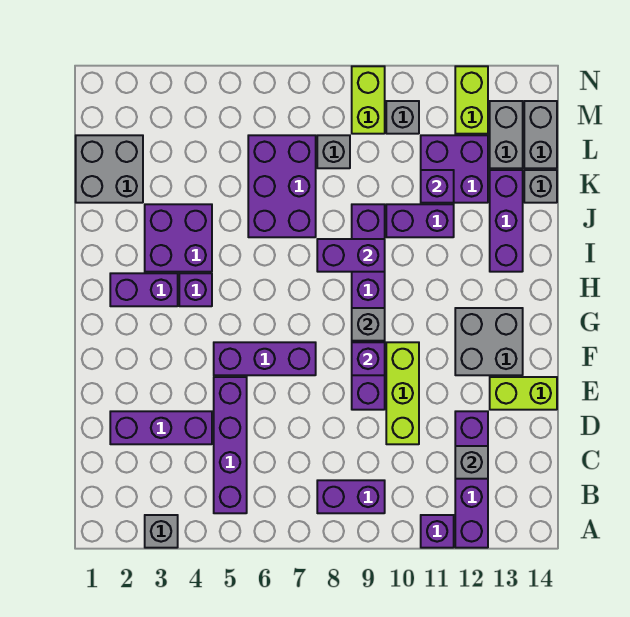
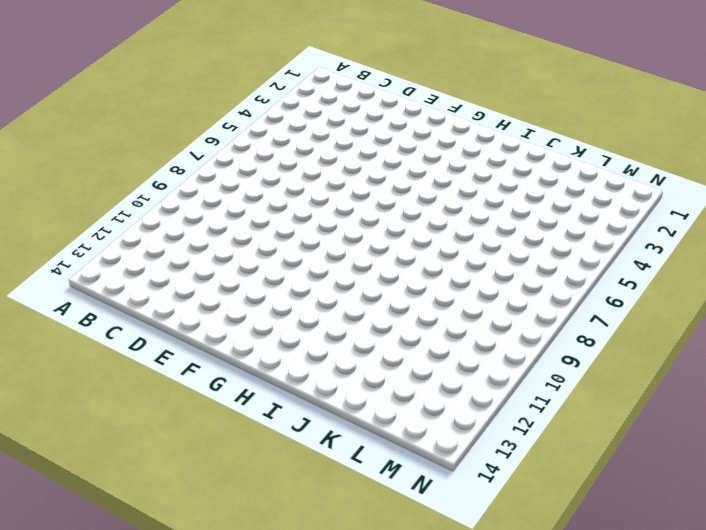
none -> grey brick A3 level 1
none -> purple brick A11 level 1
none -> purple brick A12:D12 level 1
none -> purple brick B5:E5 level 1

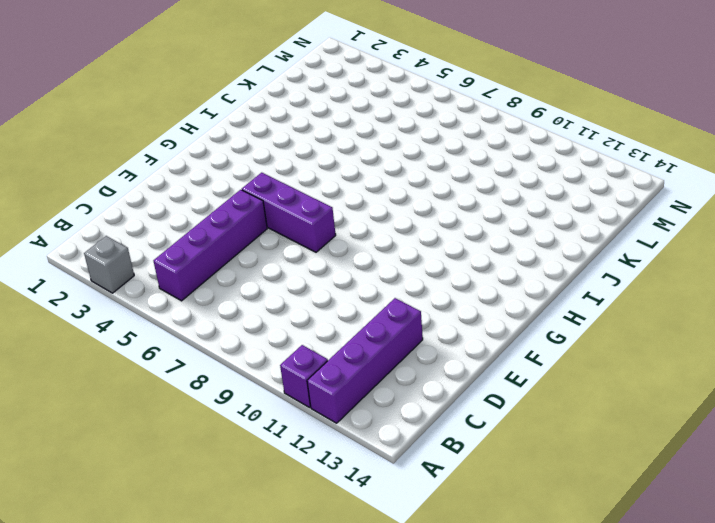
none -> purple brick B8:B9 level 1
none -> purple brick D2:D4 level 1
none -> lime brick D10:F10 level 1
none -> purple brick E9:J9 level 1

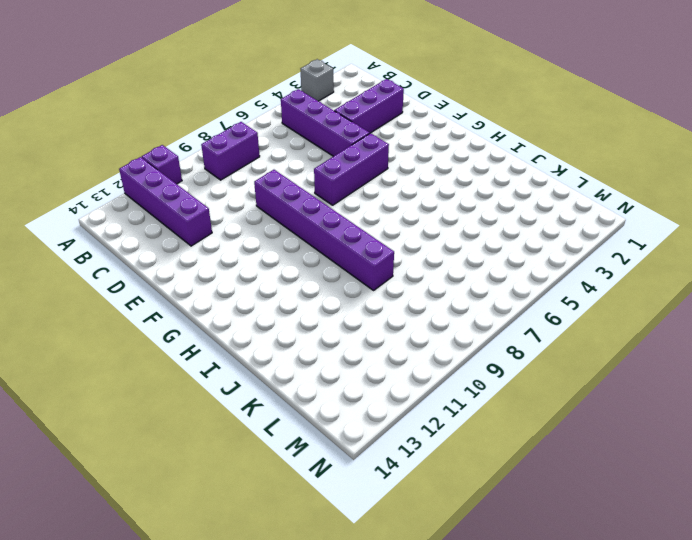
none -> lime brick D10:F10 level 1
none -> lime brick E13:E14 level 1
none -> grey brick F12:G13 level 1
none -> purple brick H2:H3 level 1

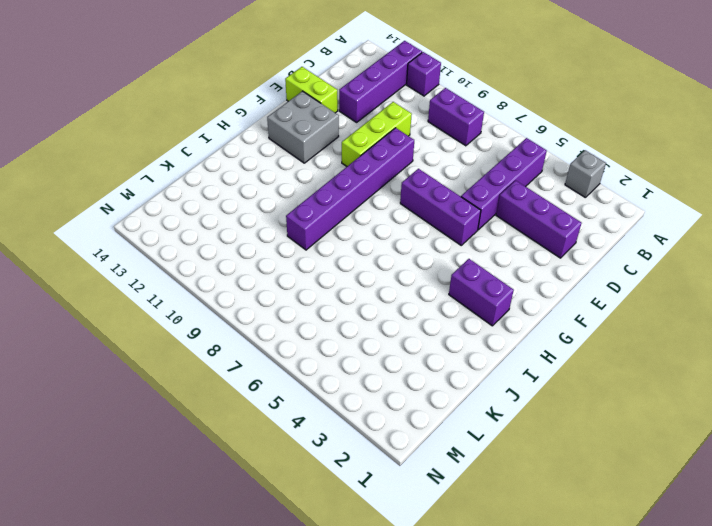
none -> purple brick H4 level 1
none -> purple brick I3:J4 level 1
none -> purple brick I13:K13 level 1
none -> purple brick J6:L7 level 1

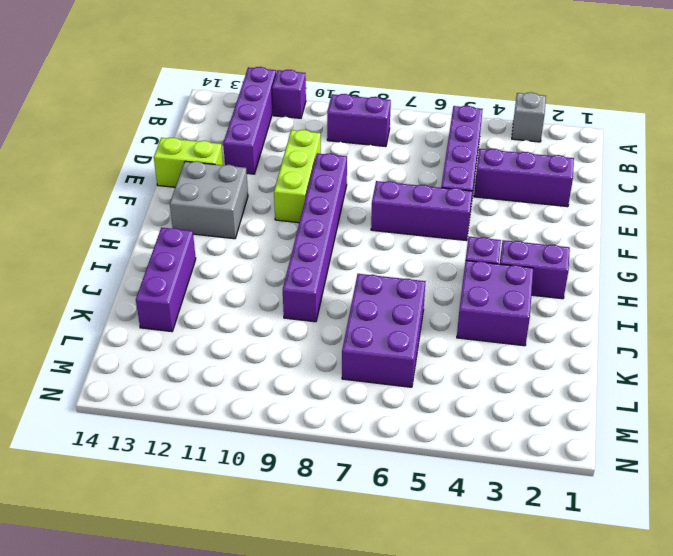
none -> purple brick J10:J11 level 1
none -> grey brick K1:L2 level 1
none -> purple brick K11:L12 level 1
none -> grey brick K14 level 1

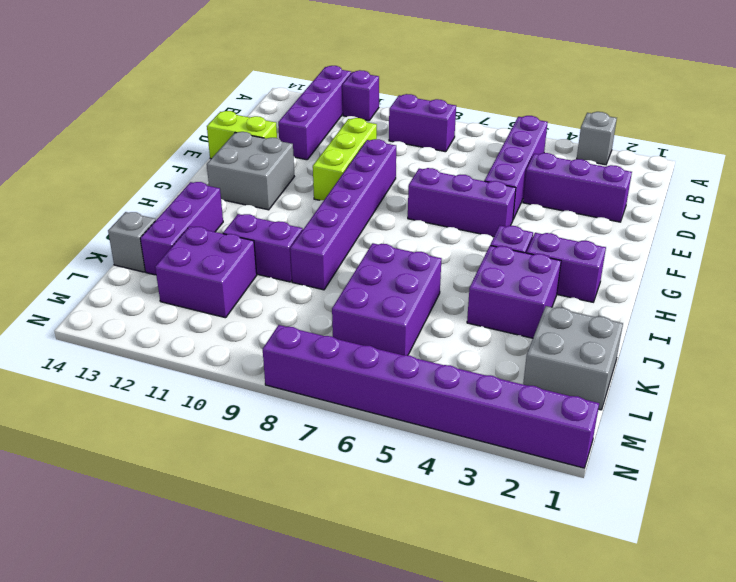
purple brick N1:N8 level 1 -> none
none -> grey brick L8 level 1
none -> grey brick L13:M13 level 1
none -> grey brick L14:M14 level 1
none -> lime brick M9:N9 level 1

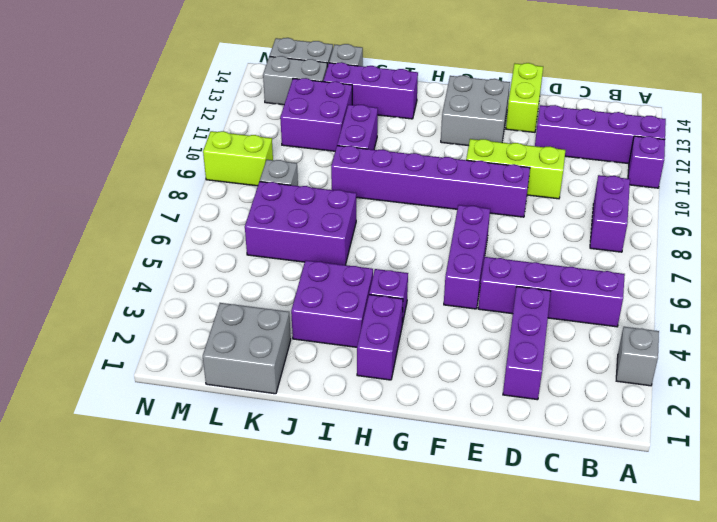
none -> grey brick M10 level 1
none -> lime brick M12:N12 level 1
none -> grey brick C12 level 2
none -> purple brick F9 level 2

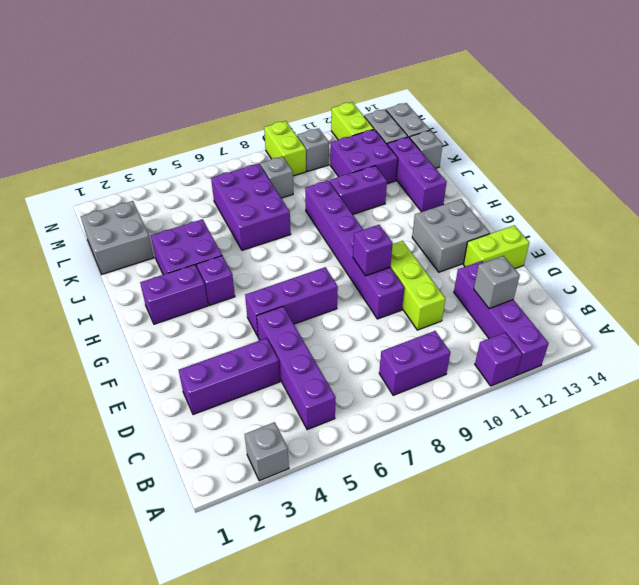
none -> grey brick G9 level 2
none -> purple brick I8:I9 level 2
none -> purple brick K11 level 2

